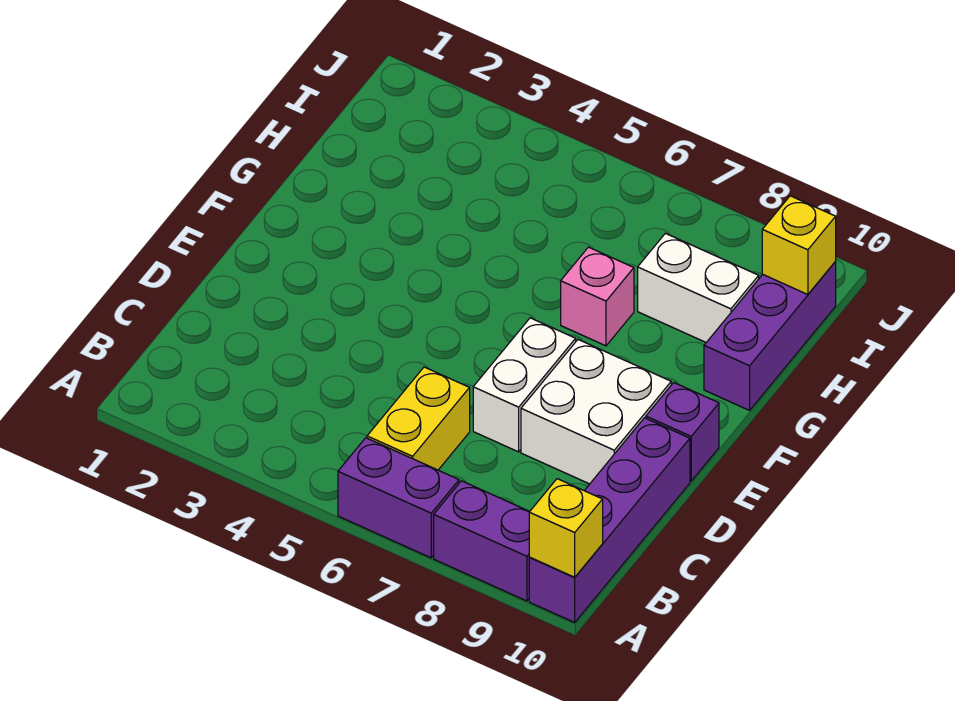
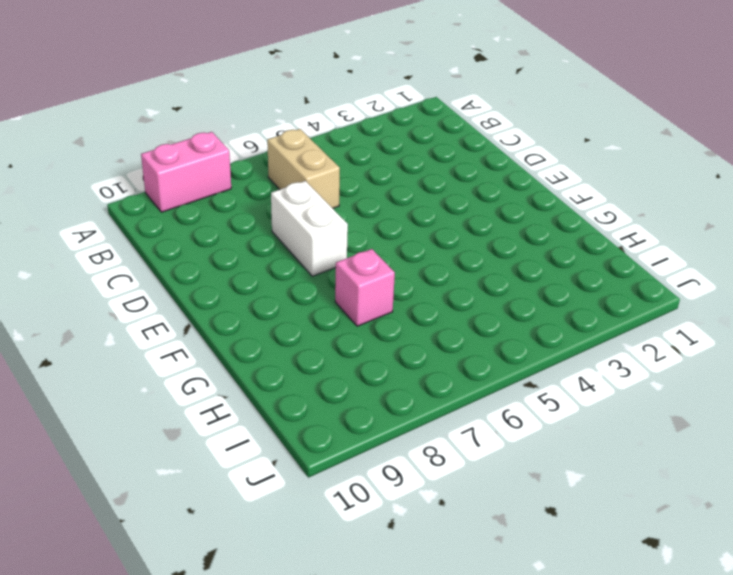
pink brick A8:A9 level 1 -> purple brick A8:A9 level 1
tan brick B6:C6 level 1 -> yellow brick B6:C6 level 1
none -> purple brick A6:A7 level 1
none -> purple brick A10:D10 level 1
none -> white brick D8:E9 level 1

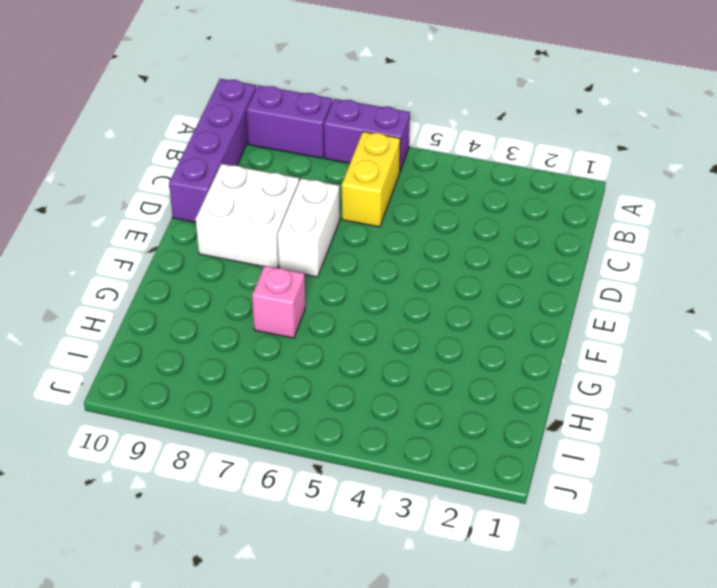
none -> purple brick E10 level 1
none -> purple brick G10:I10 level 1
none -> white brick H8:H9 level 1

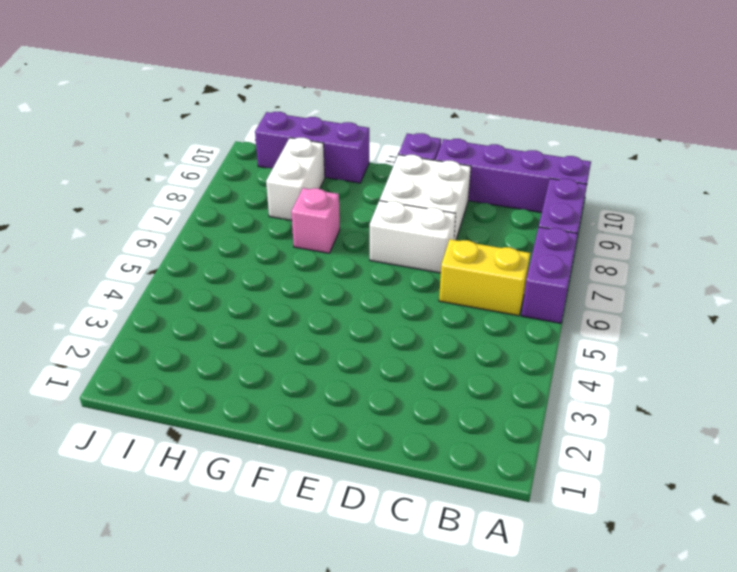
none -> yellow brick A10 level 2
none -> yellow brick I10 level 2

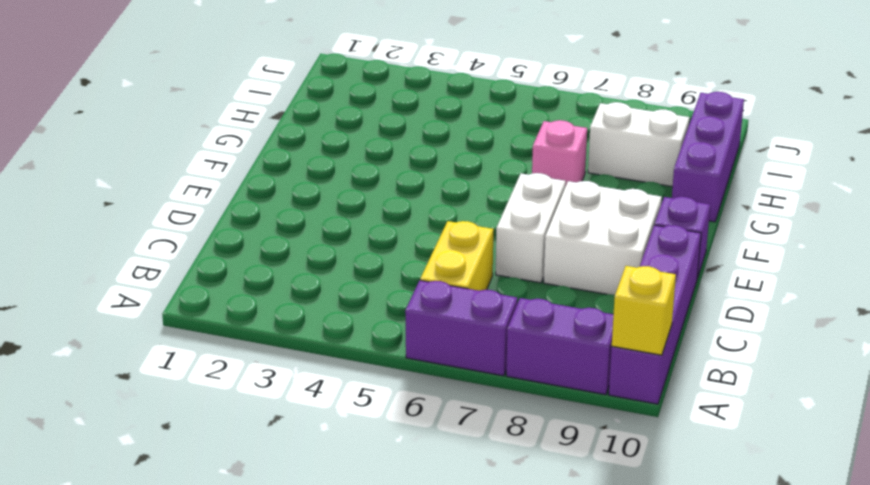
none -> yellow brick I10 level 2

